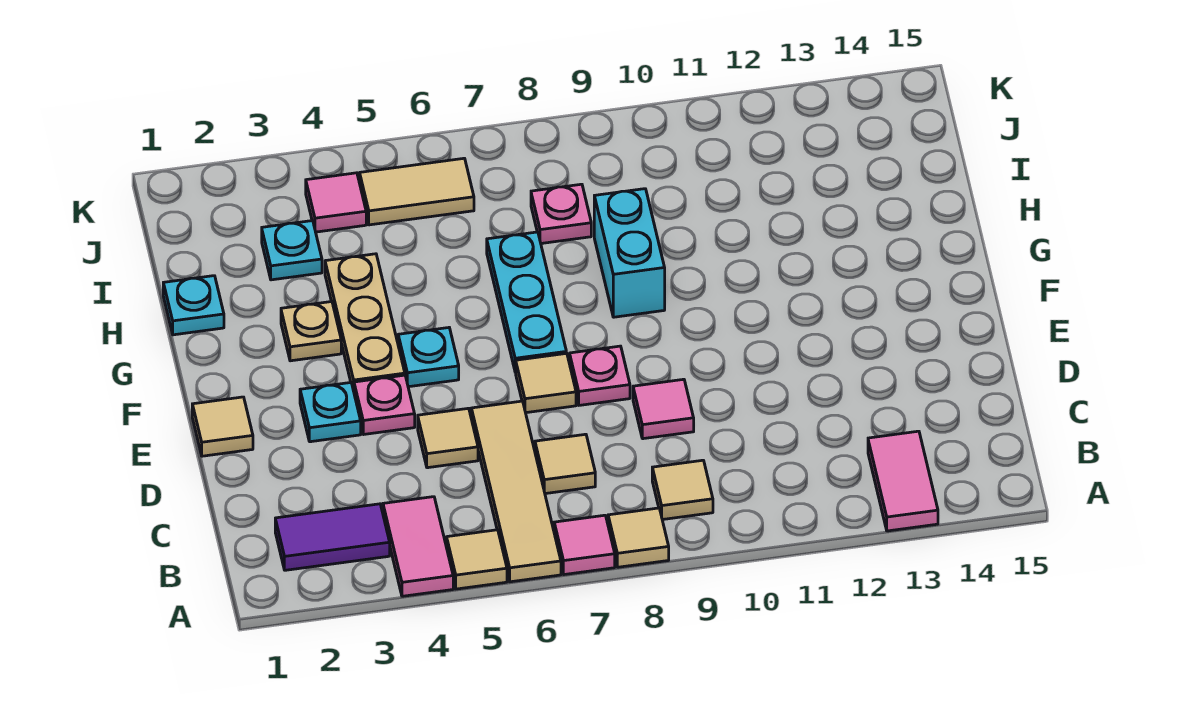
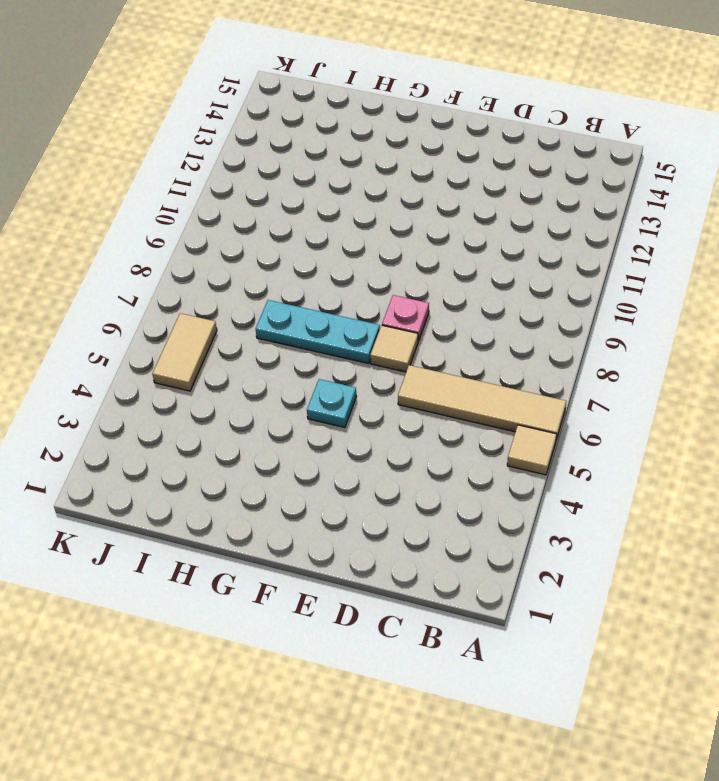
none -> pink tile A4:B4 level 1
none -> pink tile A7 level 1
none -> tan tile A8 level 1

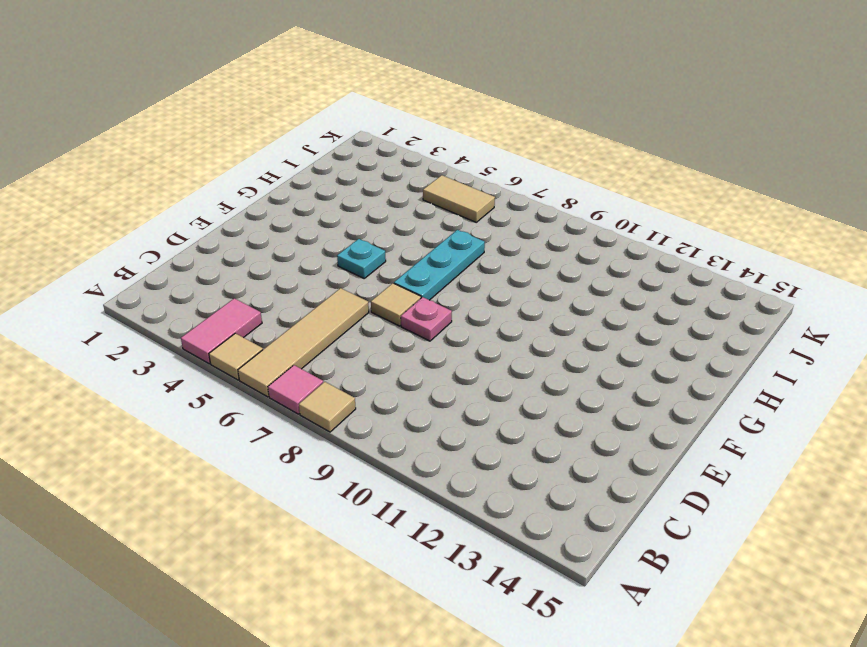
none -> pink tile A13:B13 level 1
none -> purple tile B2:B3 level 1
none -> tan tile B9 level 1

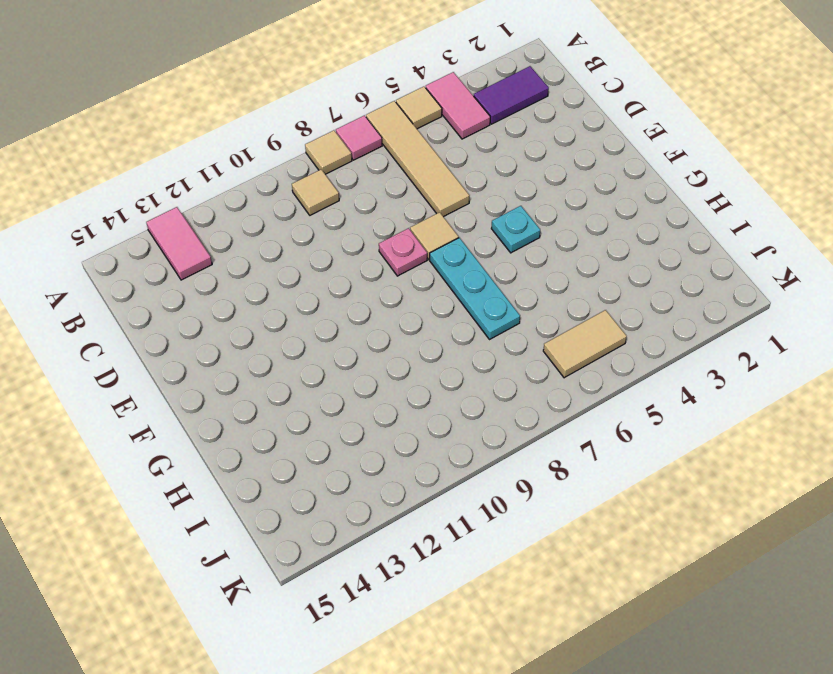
none -> tan tile C7 level 1
none -> tan tile D5 level 1
none -> pink tile D9 level 1

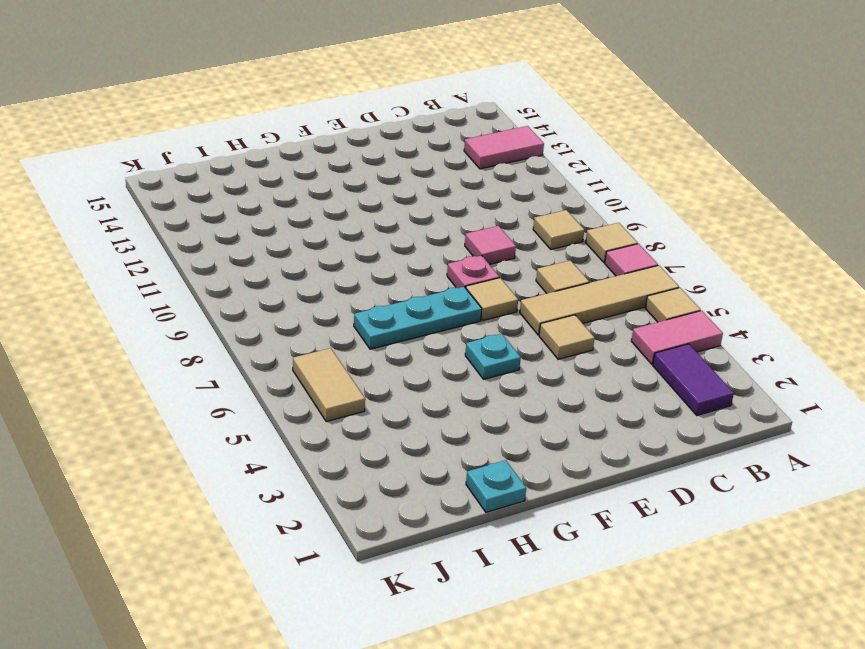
none -> tan tile E1 level 1
none -> cyan plate E3 level 1
none -> pink plate E4 level 1

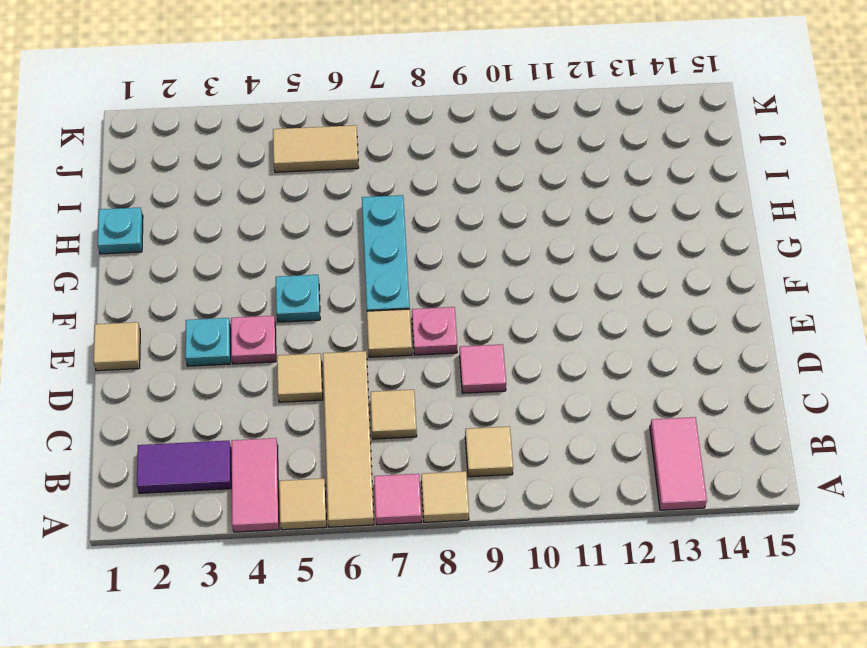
none -> tan plate F4:H4 level 1
none -> tan plate G3 level 1
none -> cyan brick G9:H9 level 1

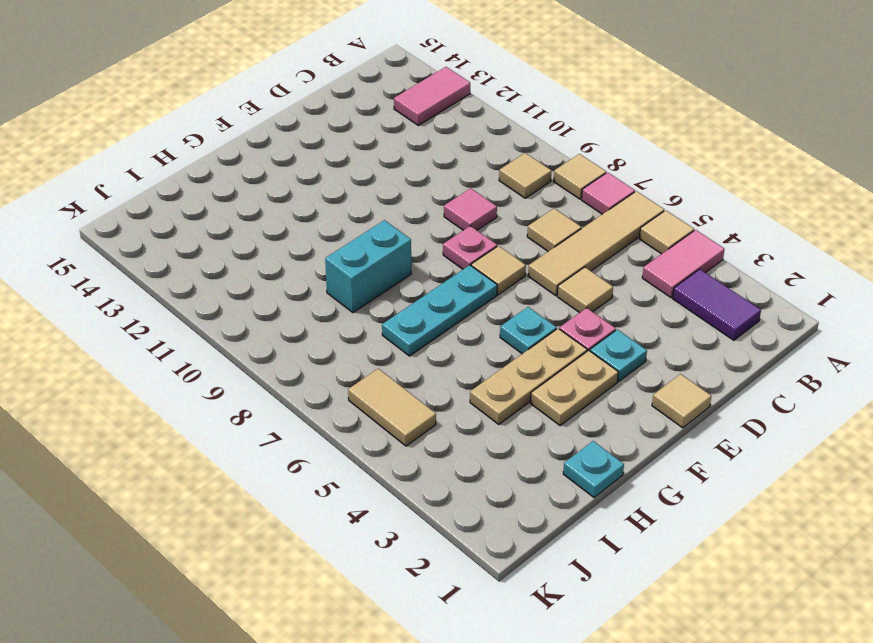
tan plate F3:G3 level 1 -> tan plate G3 level 1
none -> cyan plate I3 level 1
none -> pink plate I8 level 1
none -> pink tile J4 level 1

